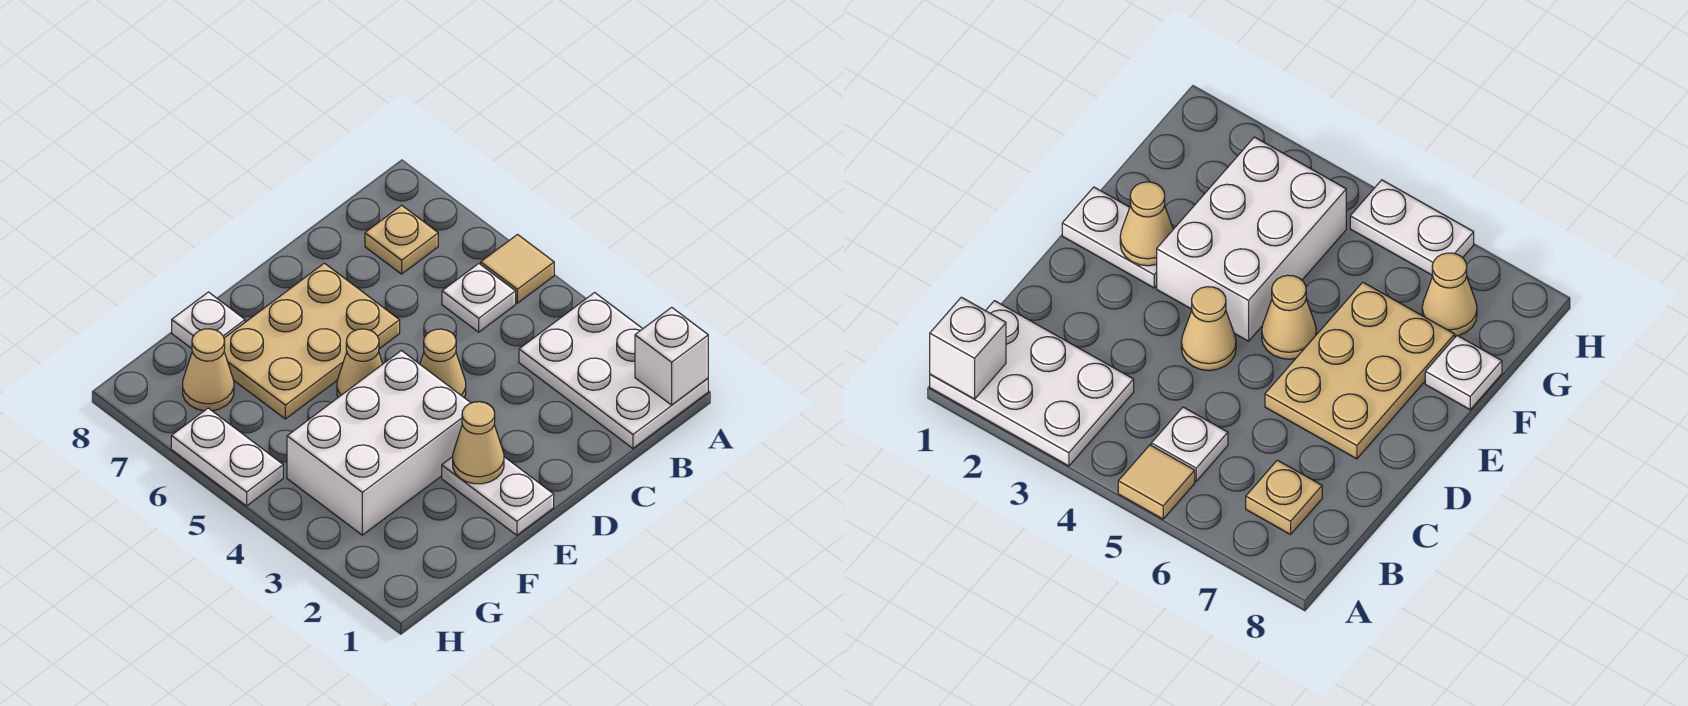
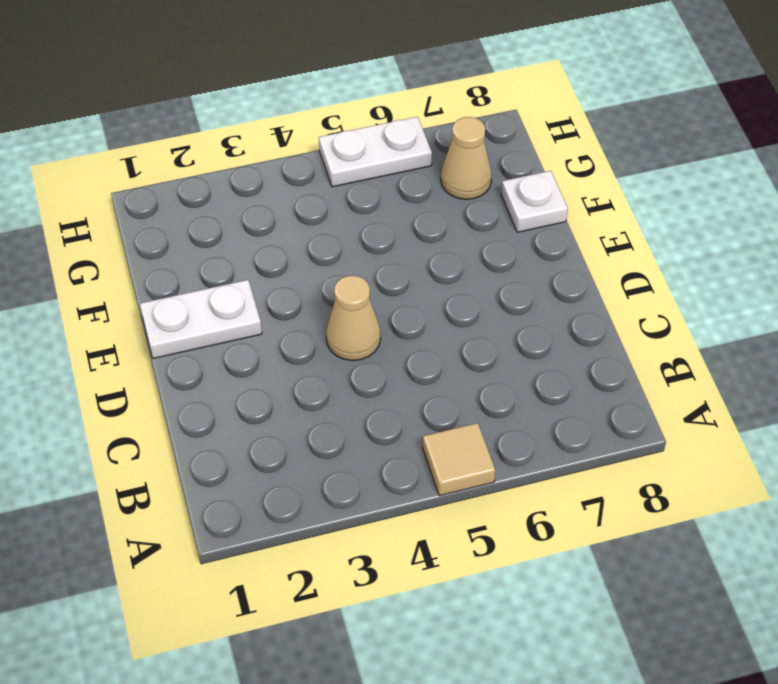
none -> white plate A1:B3 level 1
none -> white plate B5 level 1
none -> tan plate B7 level 1

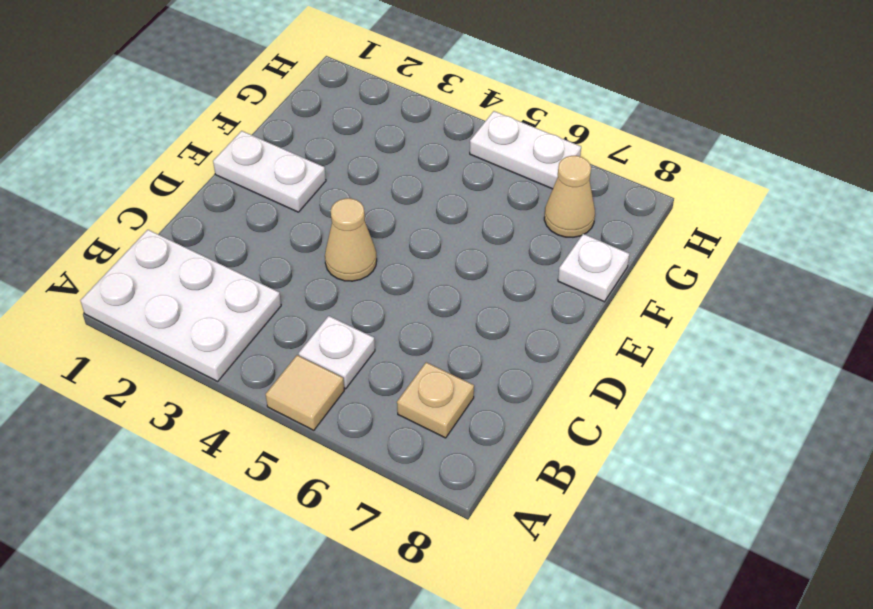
none -> tan plate D6:F7 level 1
none -> white brick E3:G4 level 1
none -> tan cone E5 level 1

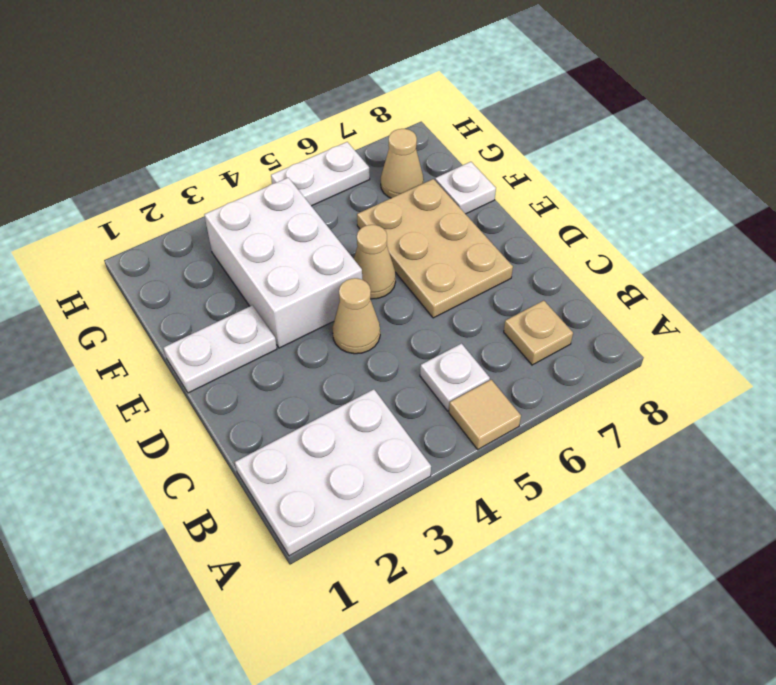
none -> white brick A1 level 2
none -> tan cone E2 level 2

